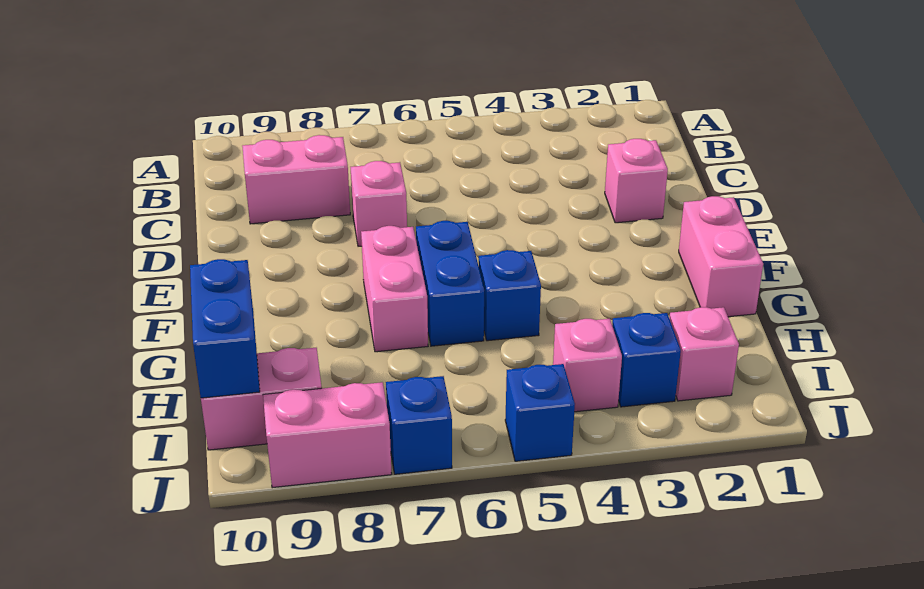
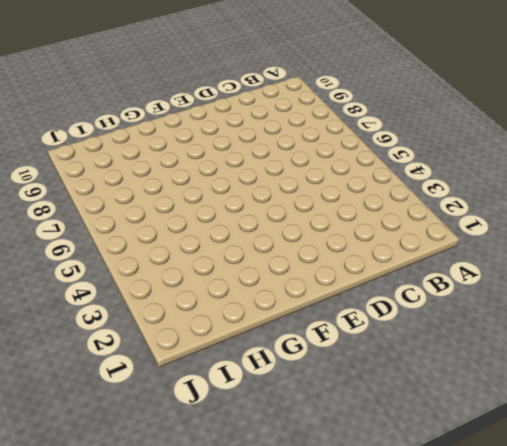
none -> pink brick C8:C9 level 1
none -> pink brick D2 level 1
none -> pink brick D7 level 1

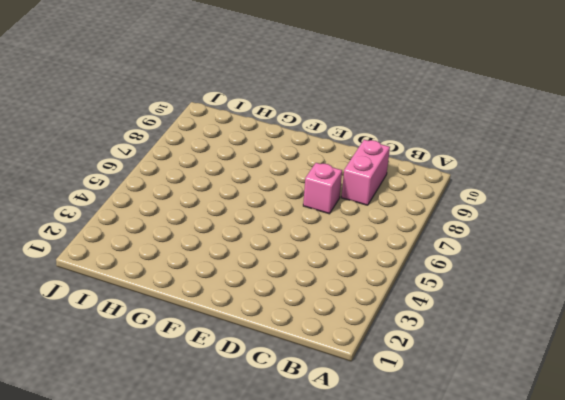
none -> pink brick D2 level 1
none -> pink brick F1:G1 level 1
none -> blue brick F6:G6 level 1

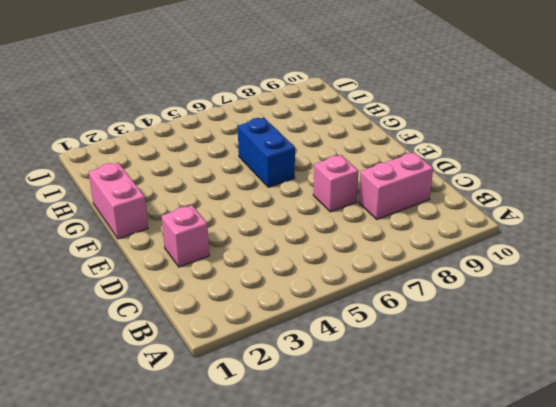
none -> pink brick F7:G7 level 1
none -> blue brick G5 level 1
none -> pink brick I2 level 1

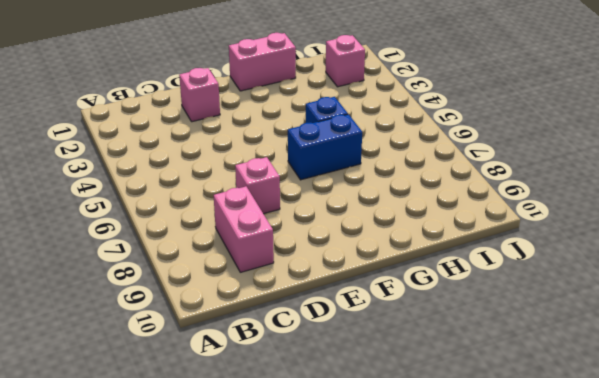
none -> pink brick F7:G7 level 1
none -> blue brick I3 level 1
none -> pink brick I4 level 1

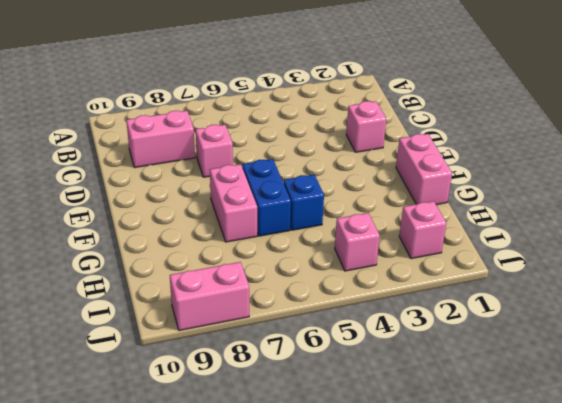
none -> blue brick I3 level 1
none -> pink brick I9:I10 level 1
none -> blue brick J5 level 1

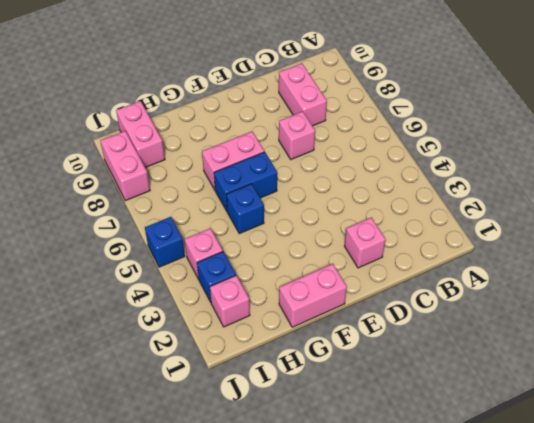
none -> blue brick J7 level 1
none -> blue brick H10:I10 level 2

